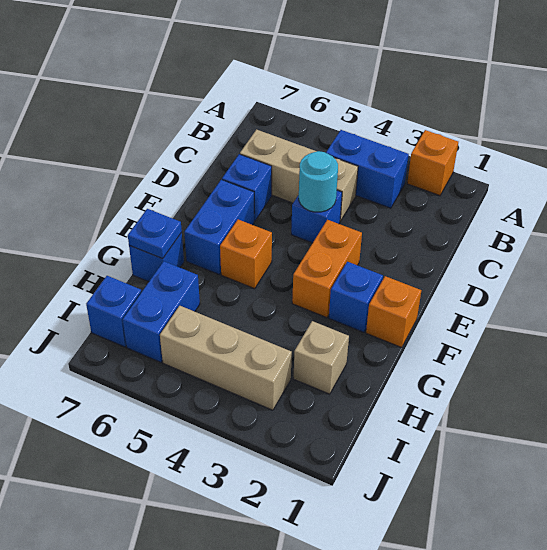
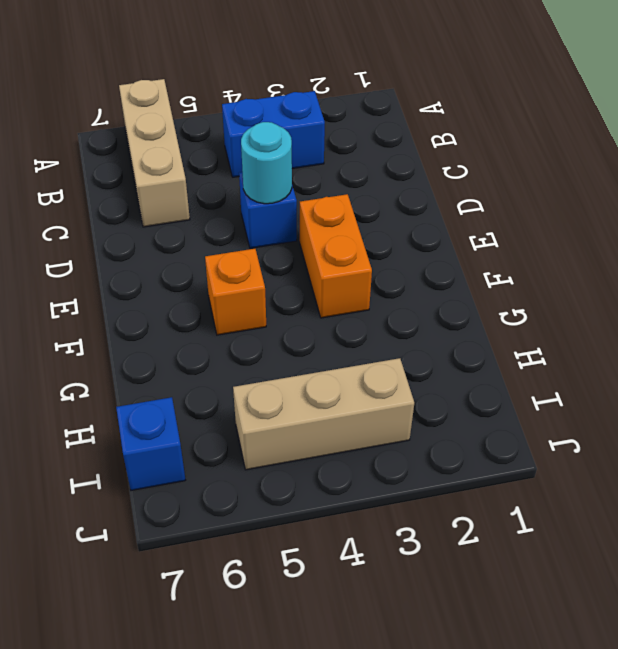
tan brick A6:C6 level 1 -> tan brick C4:C6 level 1
none -> orange brick A2 level 1
none -> blue brick D6 level 1
none -> blue brick E6:F6 level 1

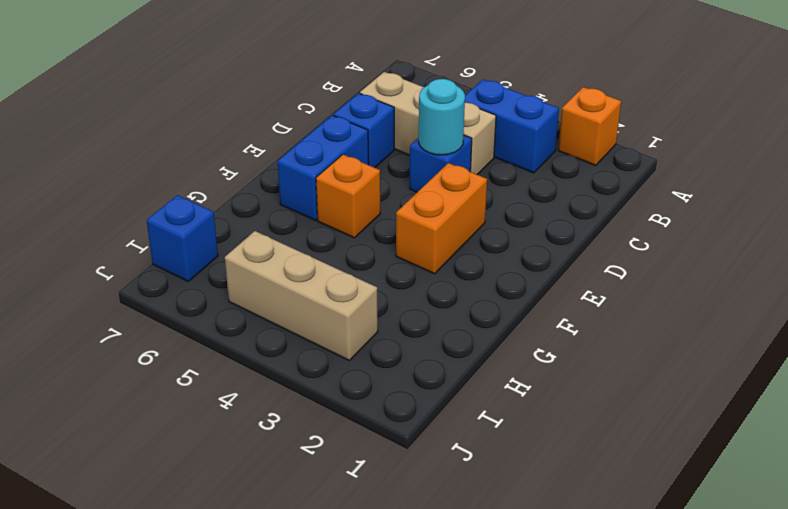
none -> orange brick F1 level 1
none -> blue brick F2 level 1
none -> blue brick G7 level 1

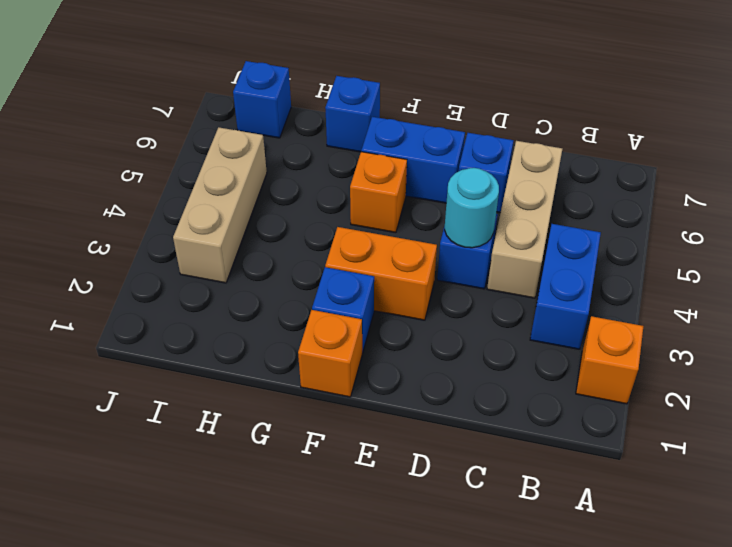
none -> tan brick H2 level 1
none -> blue brick H6:I6 level 1
none -> blue plate G7 level 2

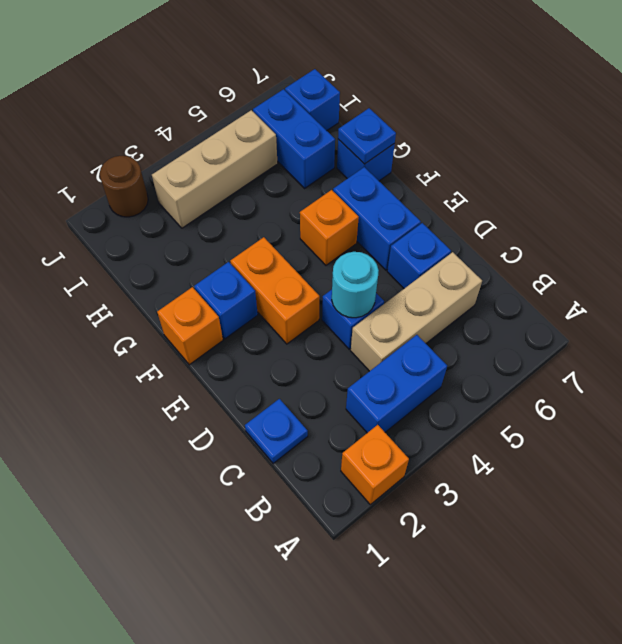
blue plate C1 level 1 -> none
brown round brick J2 level 1 -> none
none -> tan brick H2 level 1

